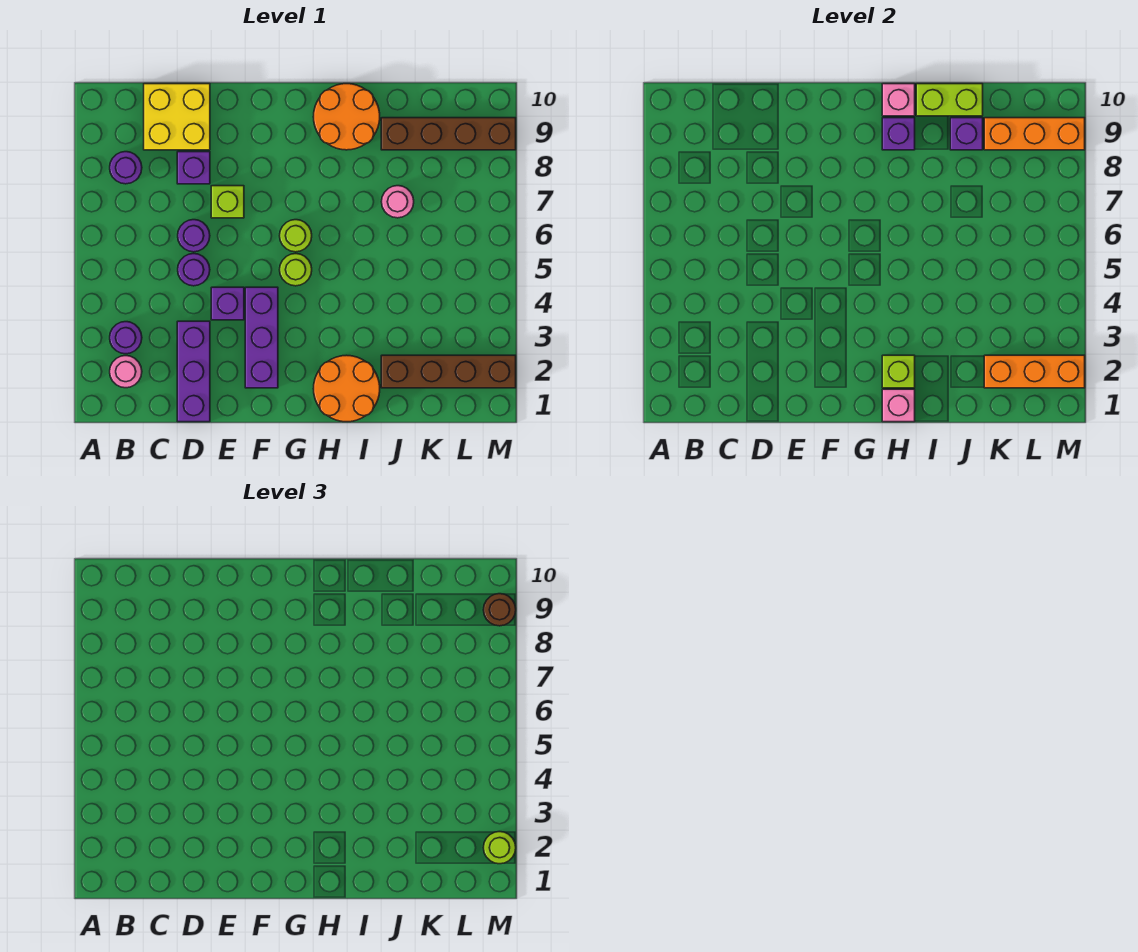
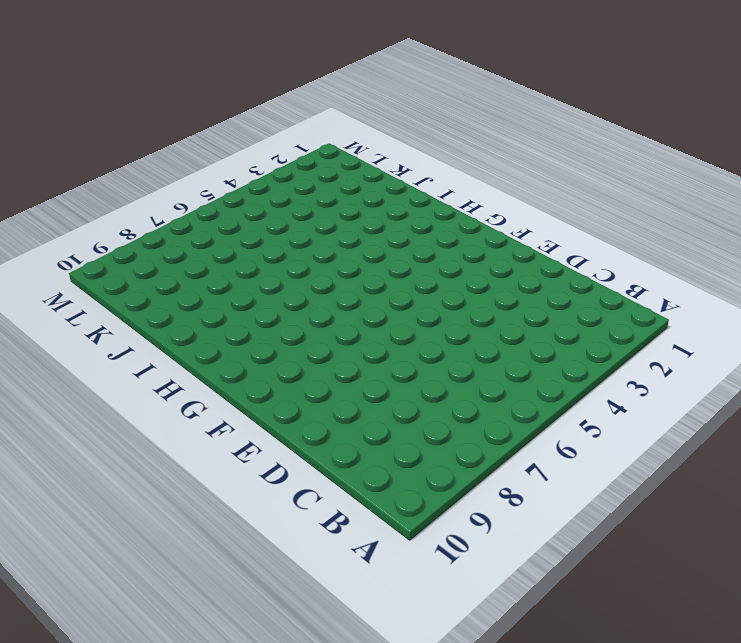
none -> pink round brick B2 level 1
none -> purple round brick B3 level 1
none -> purple round brick B8 level 1

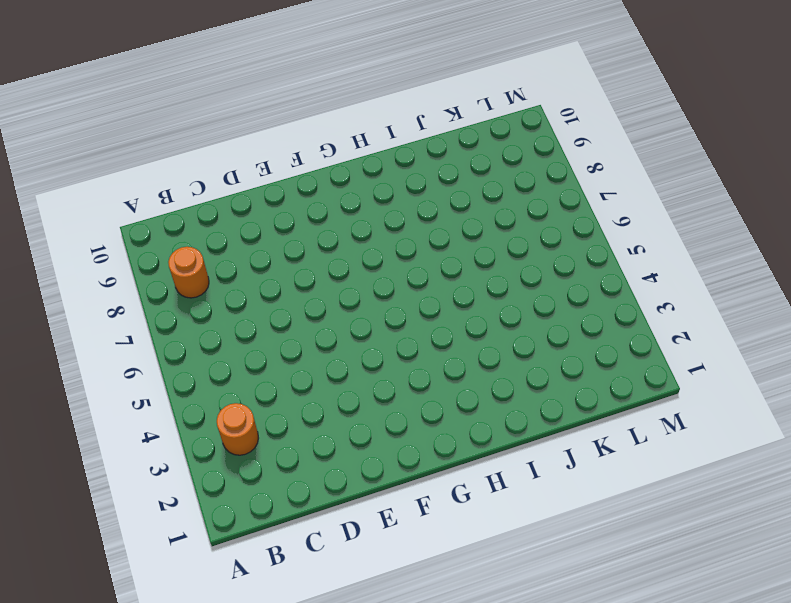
orange round brick B3 level 1 -> purple round brick B3 level 1
orange round brick B8 level 1 -> purple round brick B8 level 1
none -> pink round brick B2 level 1
none -> yellow brick C9:D10 level 1
none -> purple brick D1:D3 level 1

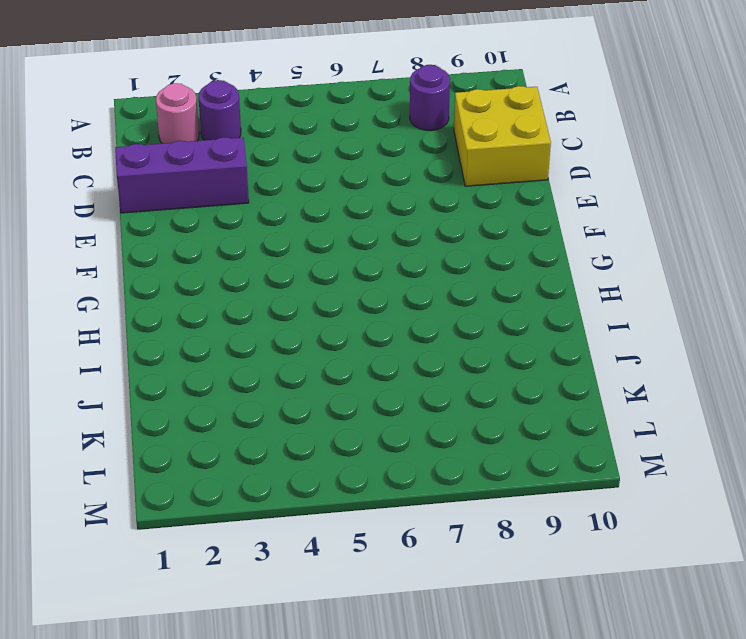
none -> purple round brick D5 level 1
none -> purple round brick D6 level 1
none -> purple brick D8 level 1

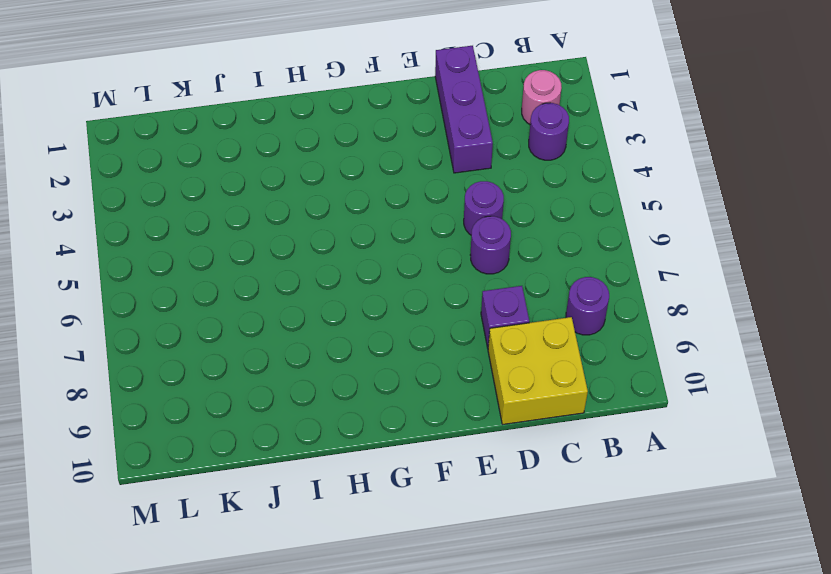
none -> purple brick E4 level 1
none -> lime brick E7 level 1
none -> purple brick F2:F4 level 1

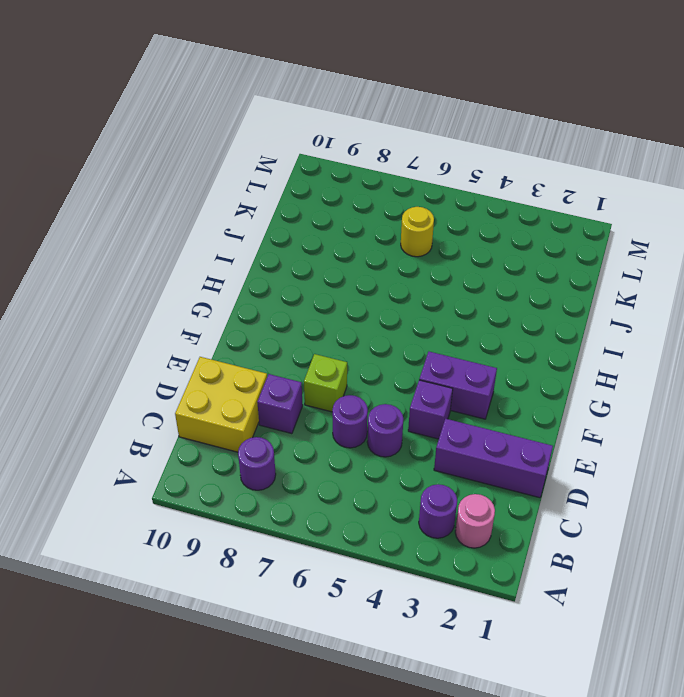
purple brick F3:F4 level 1 -> purple brick F2:F4 level 1
yellow round brick K6 level 1 -> none
none -> lime round brick G5 level 1
none -> lime round brick G6 level 1
none -> orange round brick H1:I2 level 1

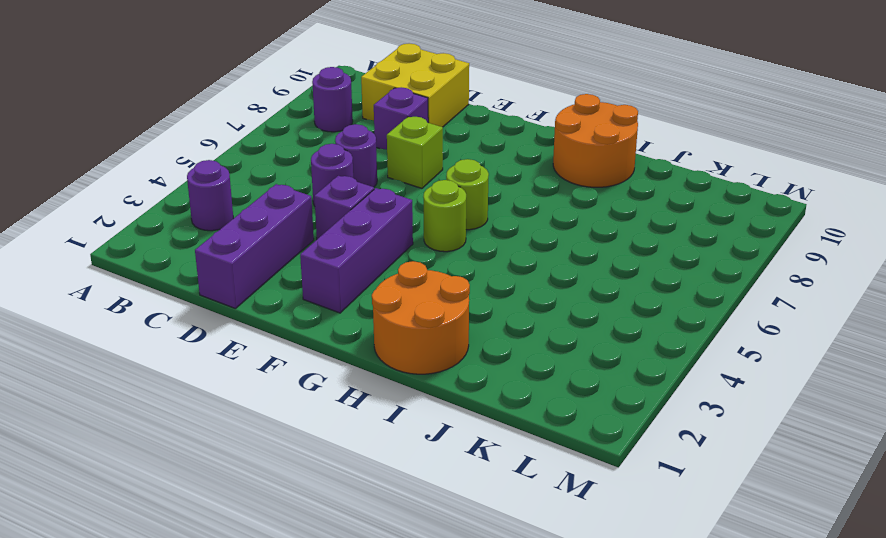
none -> pink round brick B2 level 1
none -> brown brick J2:M2 level 1
none -> pink round brick J7 level 1

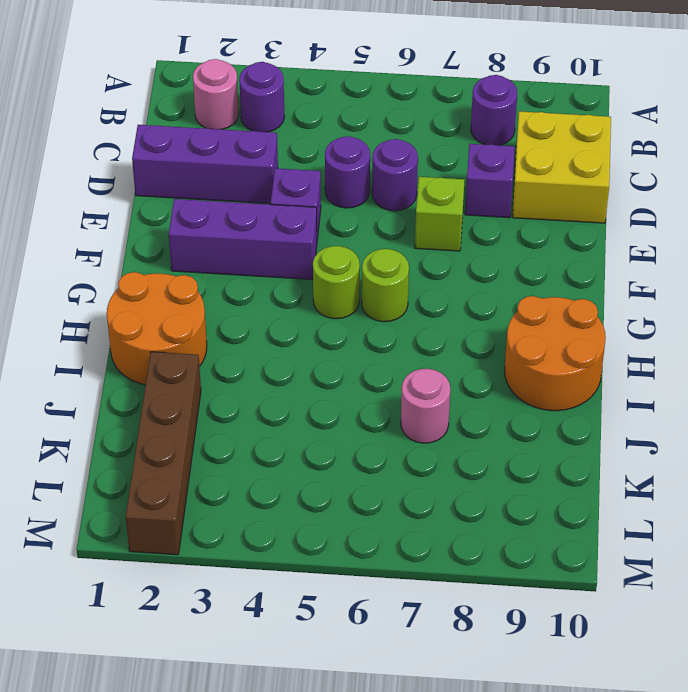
none -> brown brick J9:M9 level 1
none -> pink brick H1 level 2
none -> lime brick H2 level 2

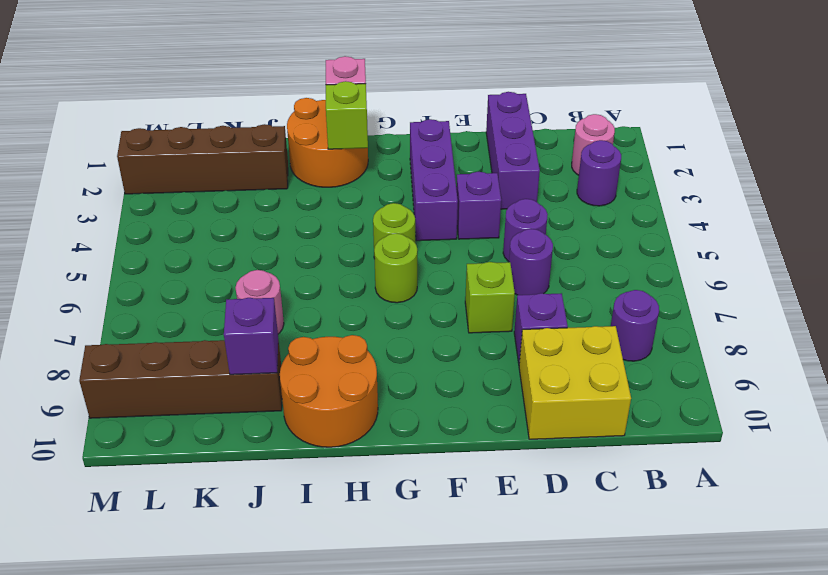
none -> purple brick H9 level 2
none -> pink brick H10 level 2
none -> lime brick I10:J10 level 2

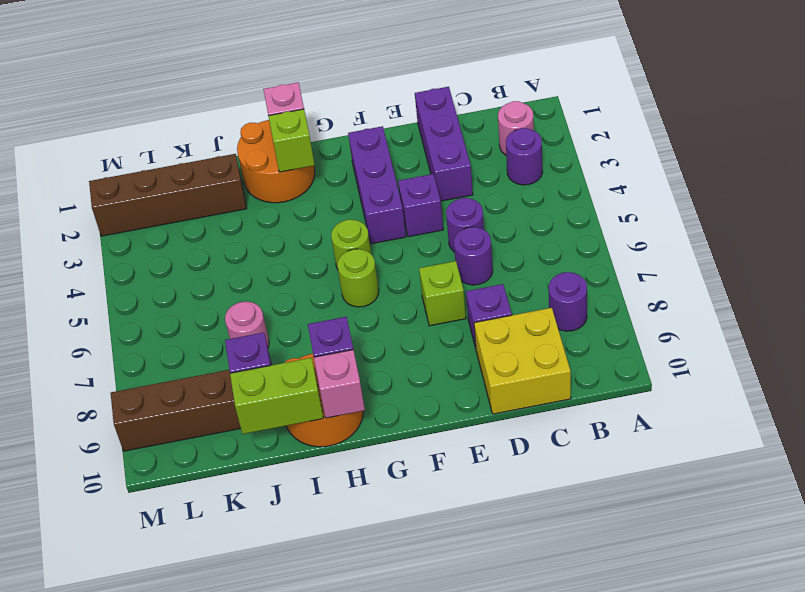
none -> orange brick K2:M2 level 2
none -> orange brick K9:M9 level 2
none -> lime round brick M2 level 3

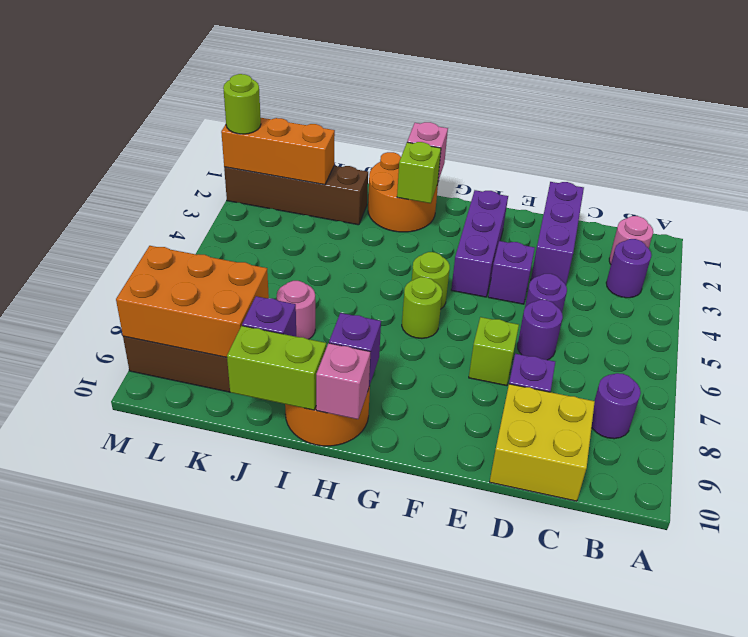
orange brick K8:M9 level 2 -> orange brick K9:M9 level 2
none -> brown round brick M9 level 3

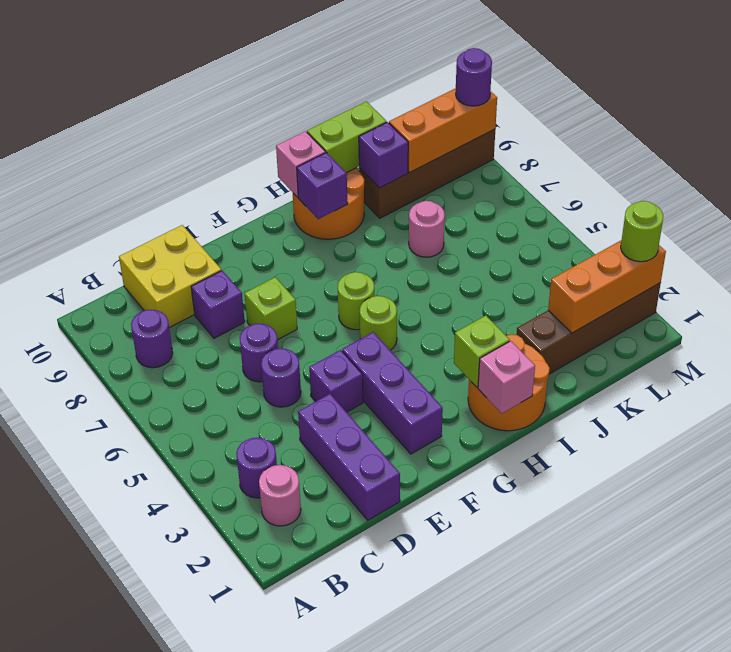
purple round brick M9 level 3 -> brown round brick M9 level 3

